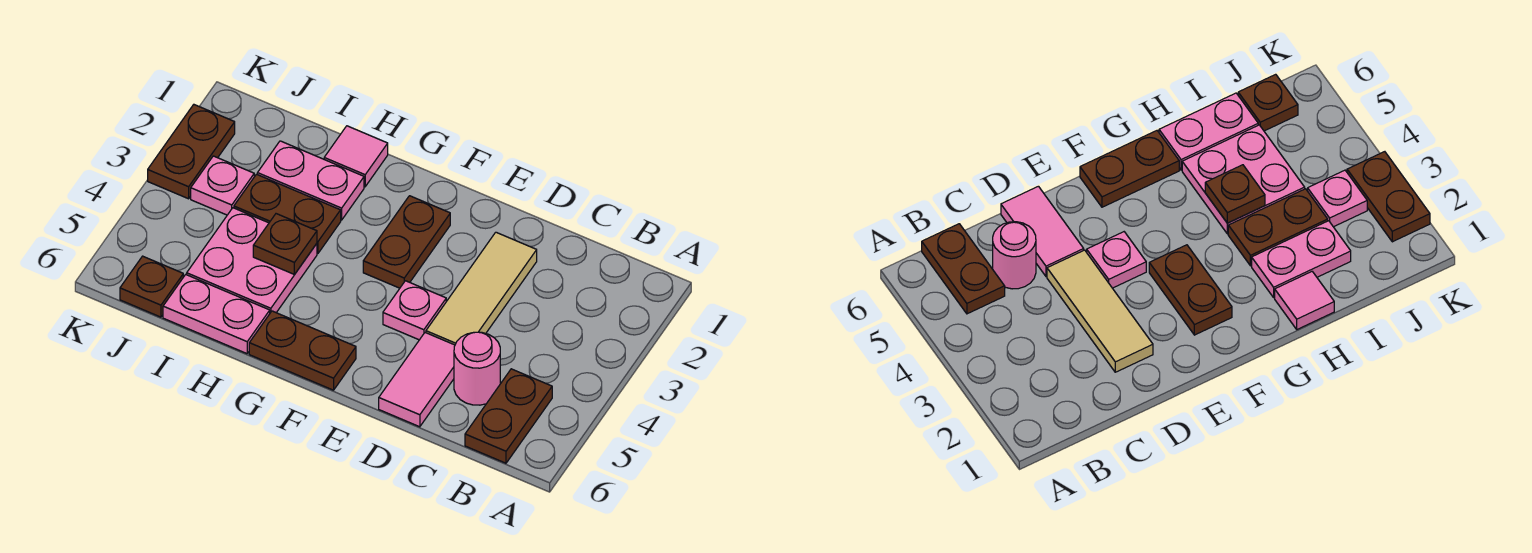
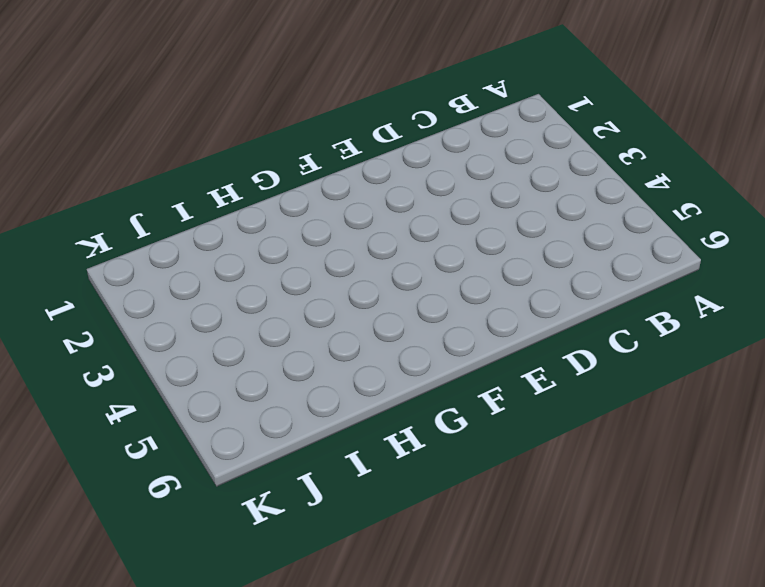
none -> brown plate B5:B6 level 1
none -> pink round brick C5 level 1
none -> tan tile D2:D4 level 1

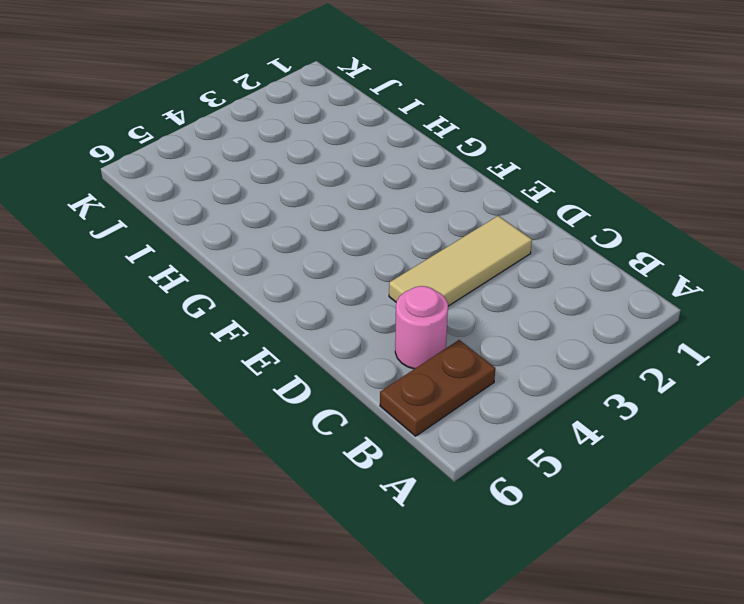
none -> pink tile D5:D6 level 1
none -> pink plate E4 level 1
none -> brown plate F2:F3 level 1

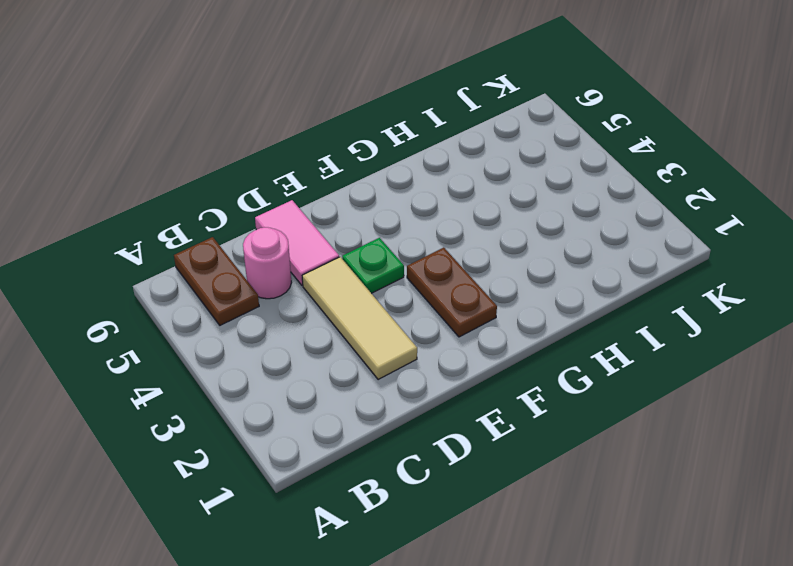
green plate E4 level 1 -> pink plate E4 level 1
none -> brown plate F6:G6 level 1
none -> pink tile H1 level 1
none -> pink plate H2:I2 level 1

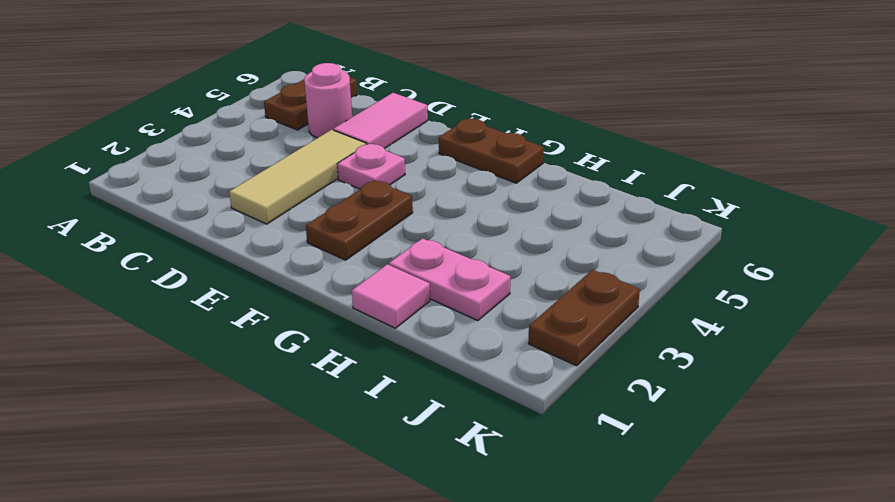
none -> brown plate H3:I3 level 1
none -> pink plate H4:I5 level 1
none -> pink plate H6:I6 level 1

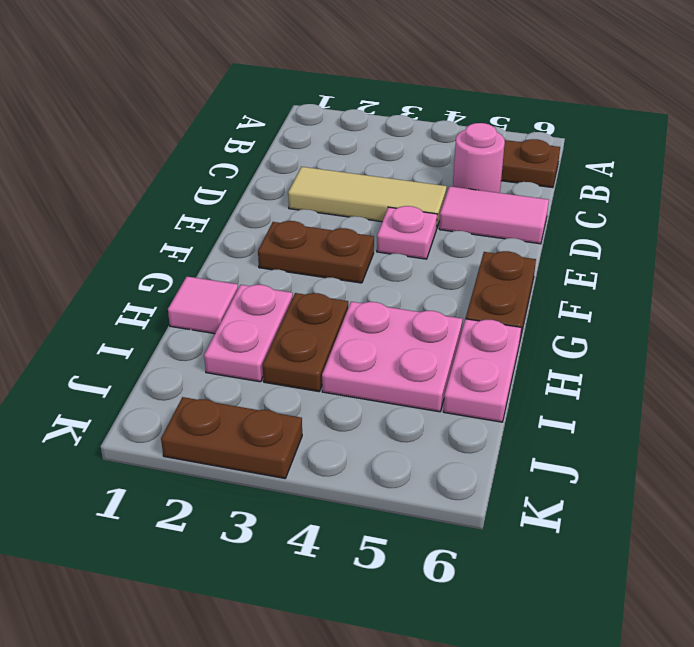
none -> pink plate J3 level 1
none -> brown plate J6 level 1
none -> brown plate H4 level 2

